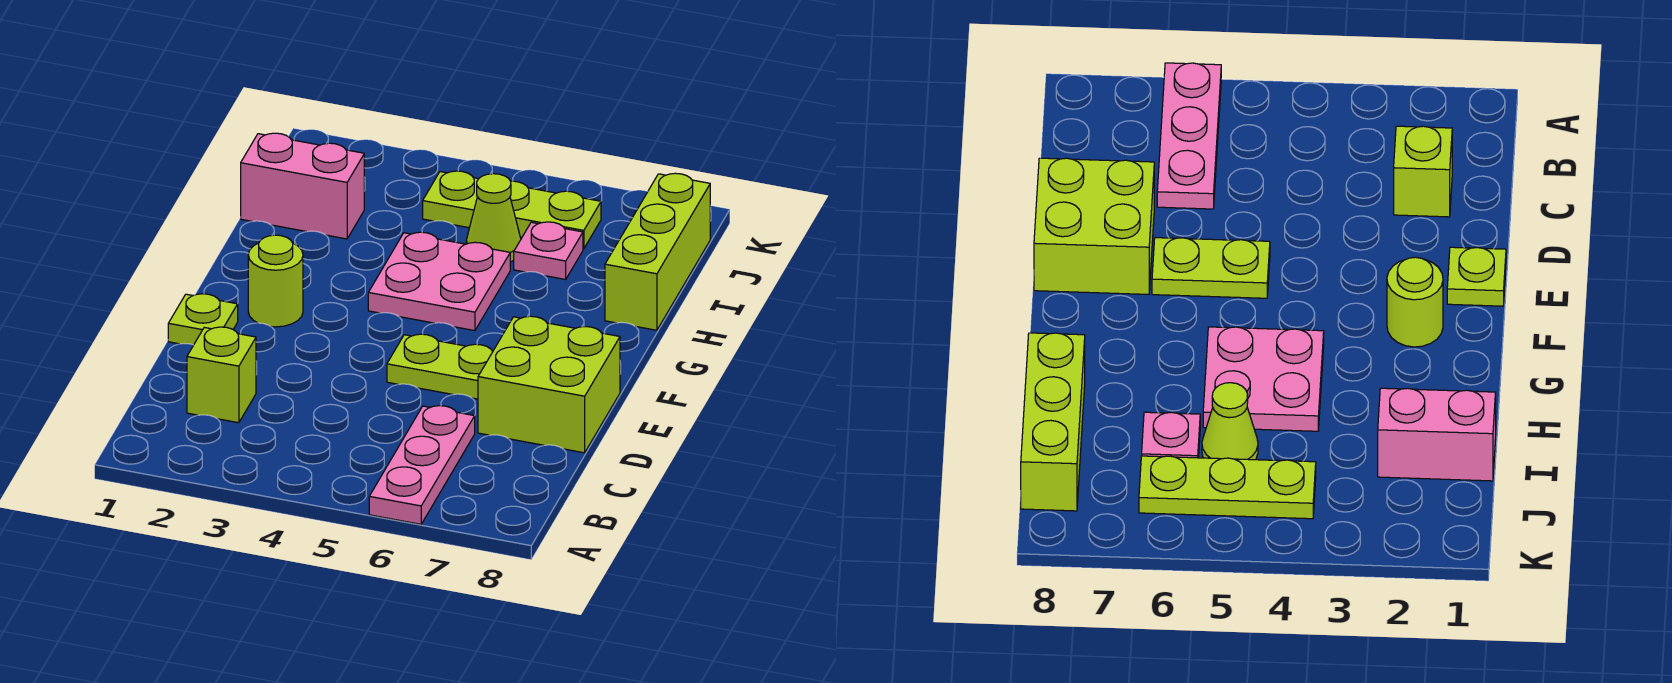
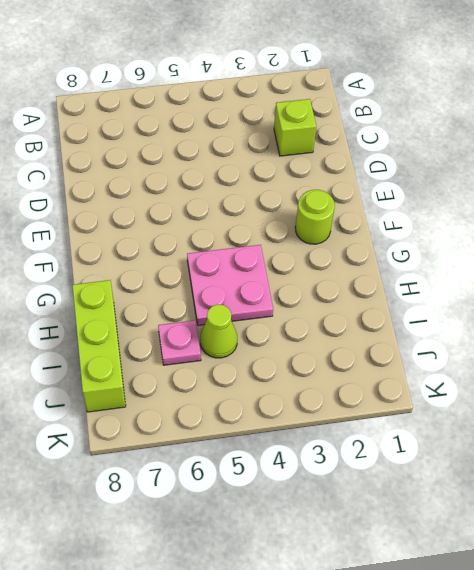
none -> pink plate A6:C6 level 1
none -> lime brick D7:E8 level 1
none -> lime plate E1 level 1

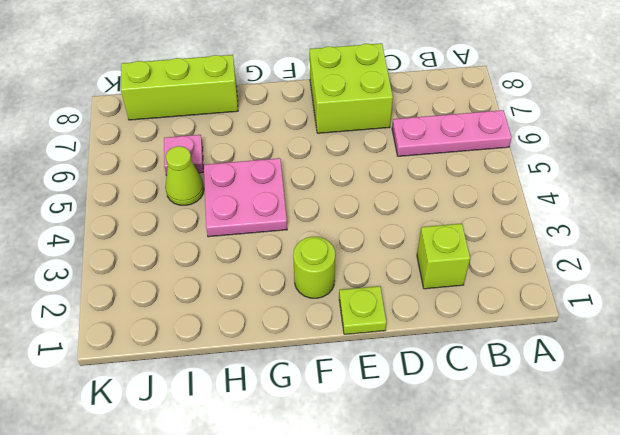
none -> lime plate E5:E6 level 1
none -> pink brick I1:I2 level 1
none -> lime plate J4:J6 level 1

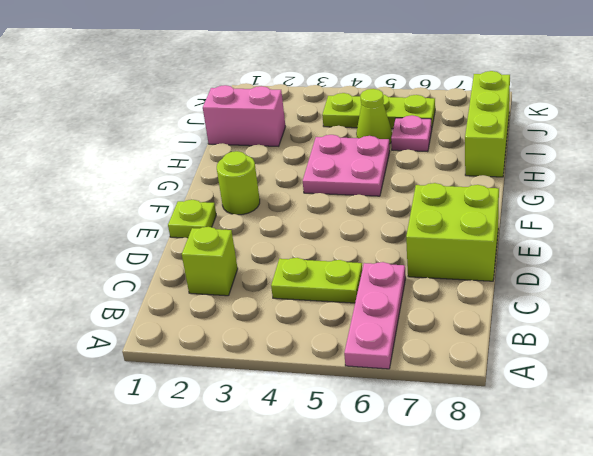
lime plate C4:C5 level 1 -> lime plate E5:E6 level 1

